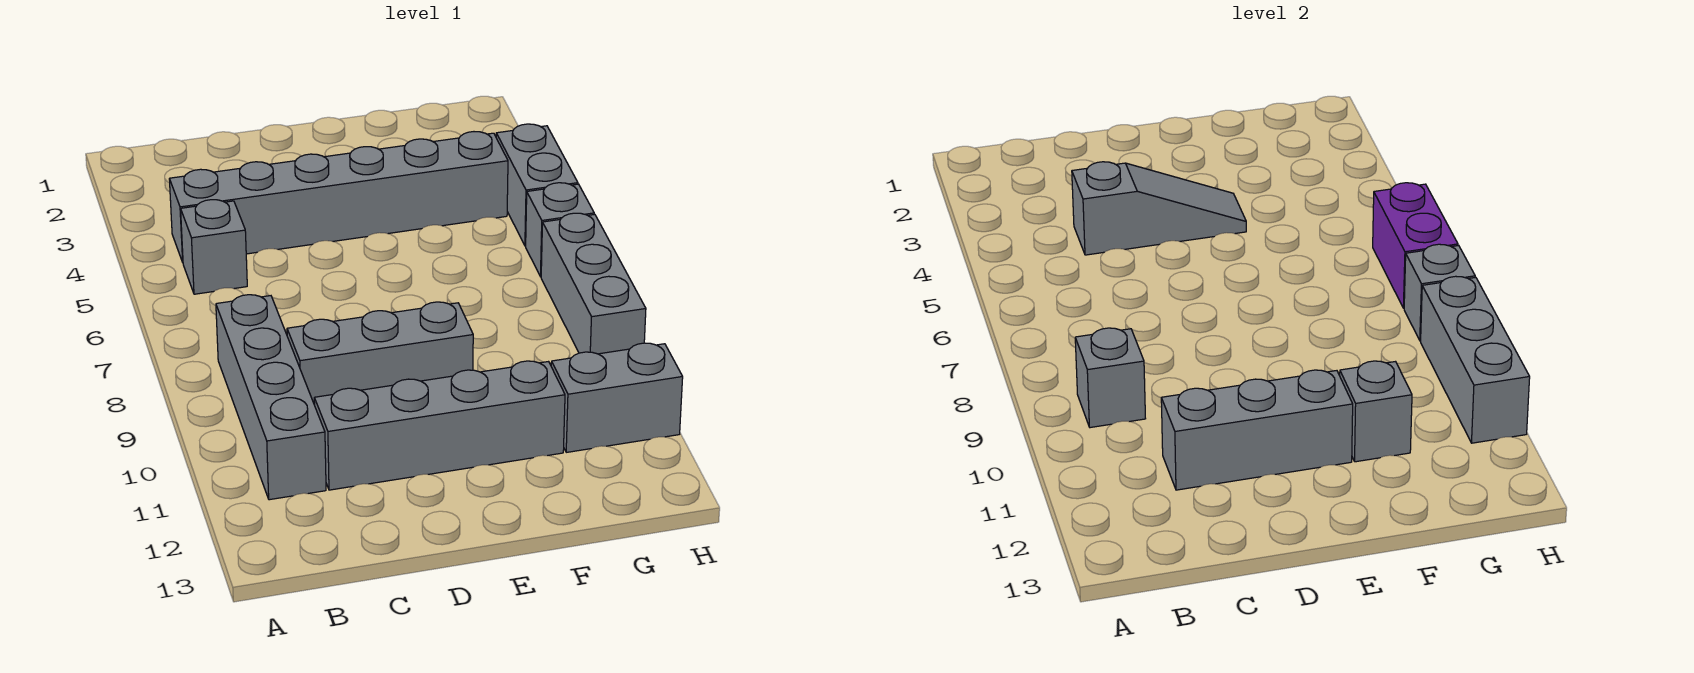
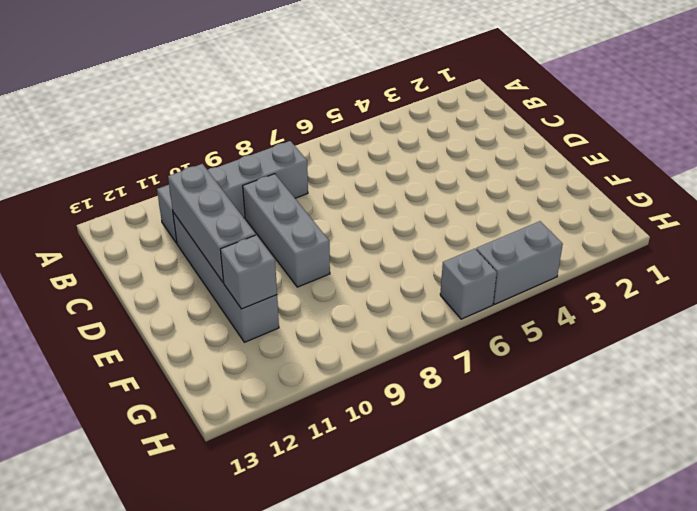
none -> grey brick B4:G4 level 1
none -> grey brick B5 level 1
none -> grey brick G11:H11 level 1

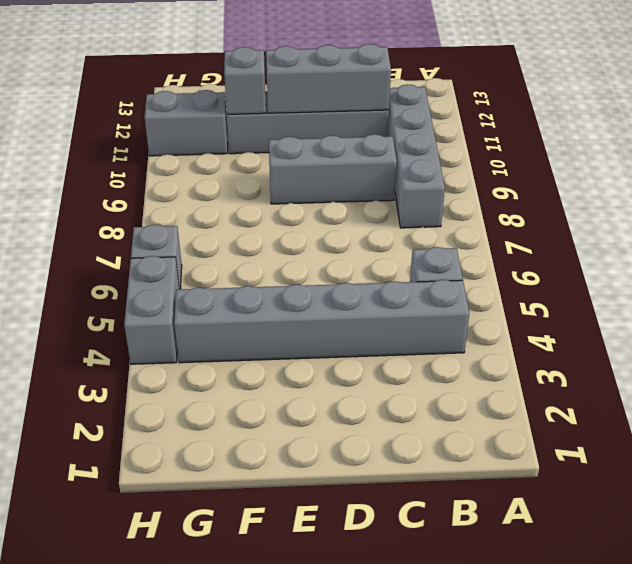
none -> grey brick H7:H9 level 1
none -> grey brick B9 level 2
none -> grey slope C4:E4 level 2 top C

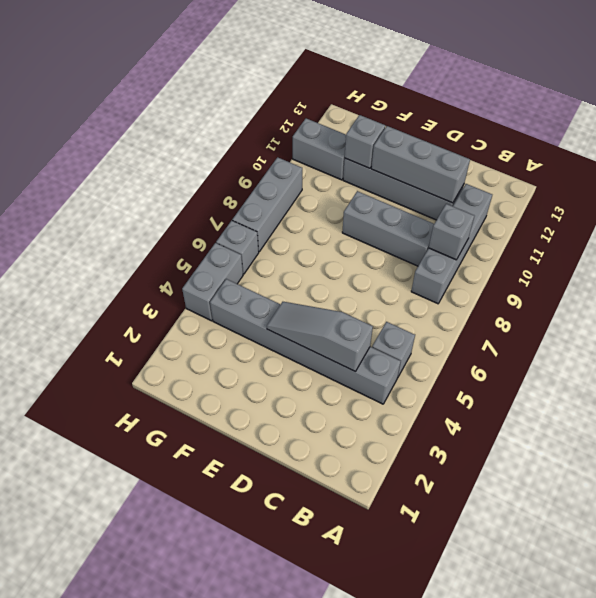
none -> purple brick H6:H7 level 2
none -> grey brick H8 level 2
none -> grey brick H9:H11 level 2

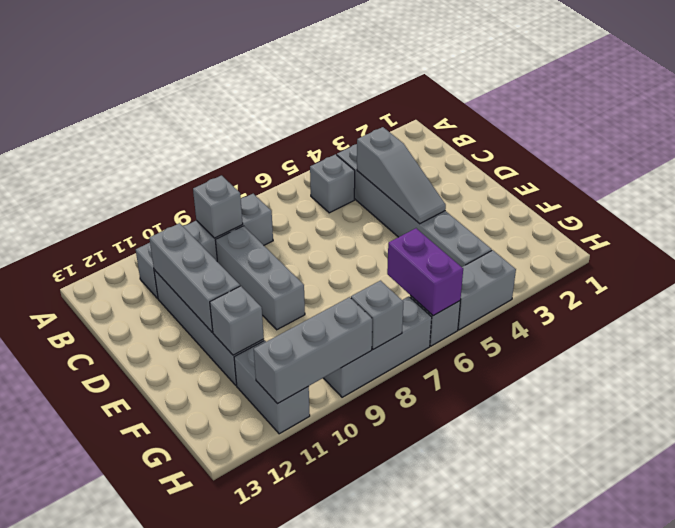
purple brick G6:H6 level 2 -> purple brick H6:H7 level 2

